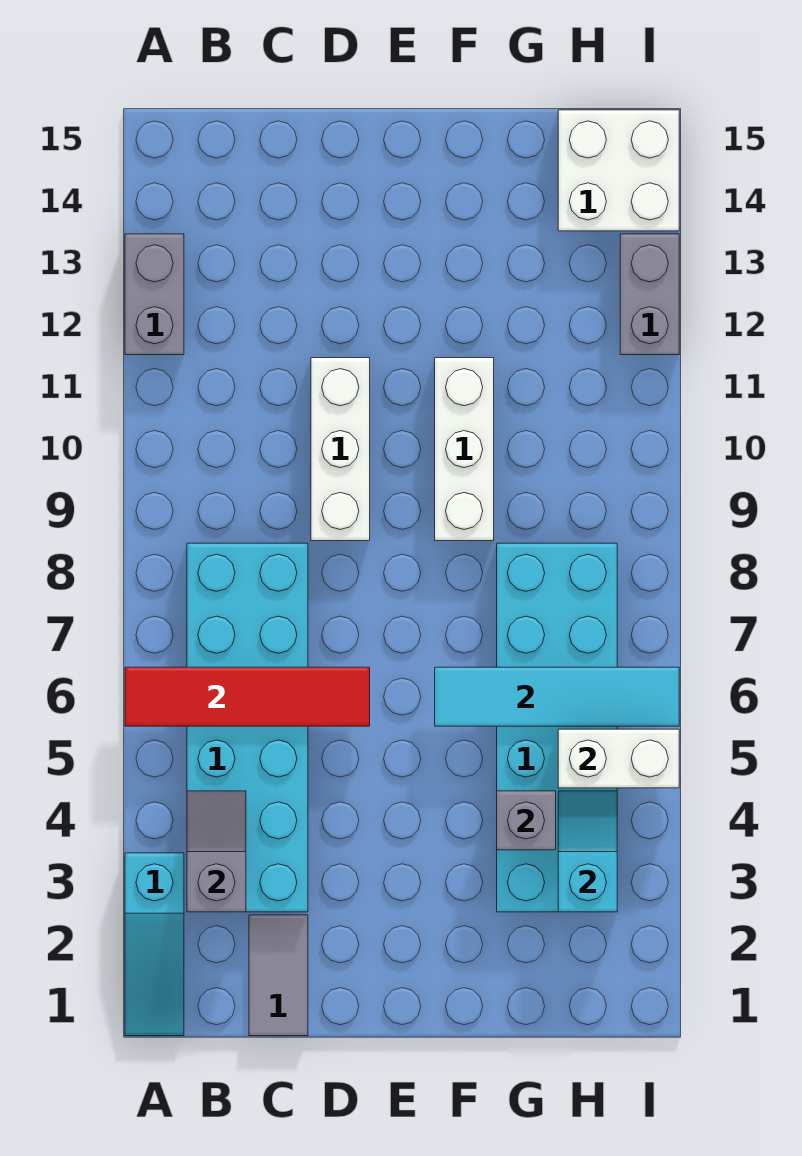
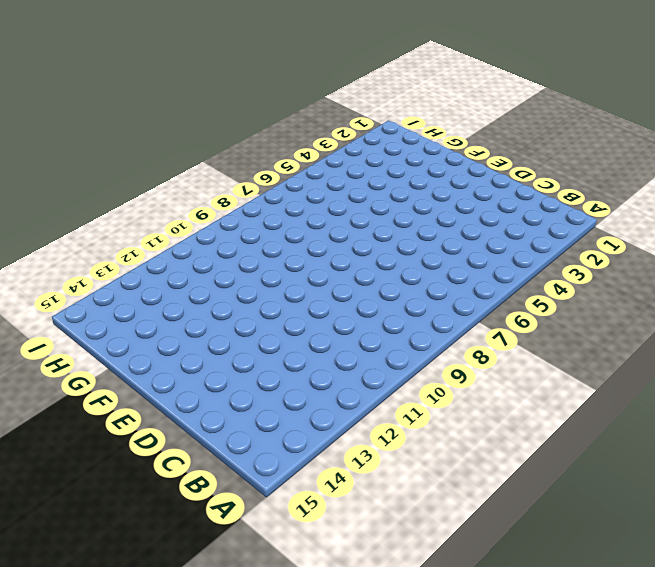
none -> cyan slope A1:A3 level 1 top 3
none -> grey brick A12:A13 level 1
none -> cyan brick B3:C8 level 1

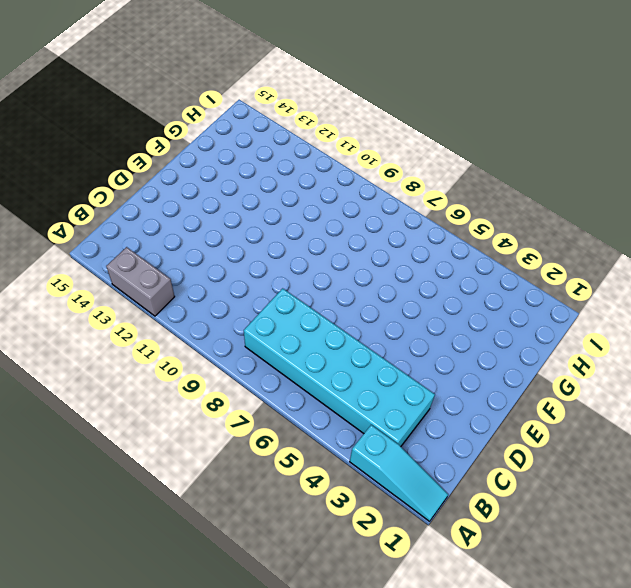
none -> grey tile C1:C2 level 1
none -> white brick D9:D11 level 1
none -> white brick F9:F11 level 1

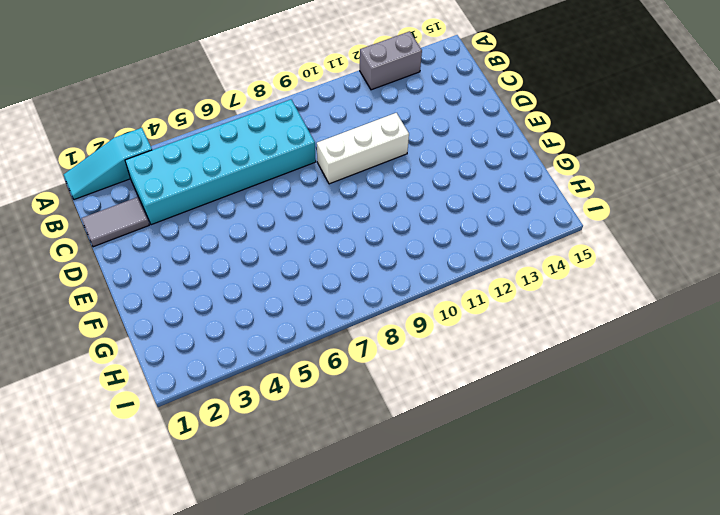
none -> white brick F9:F11 level 1
none -> cyan brick G3:H8 level 1
none -> white brick H14:I15 level 1

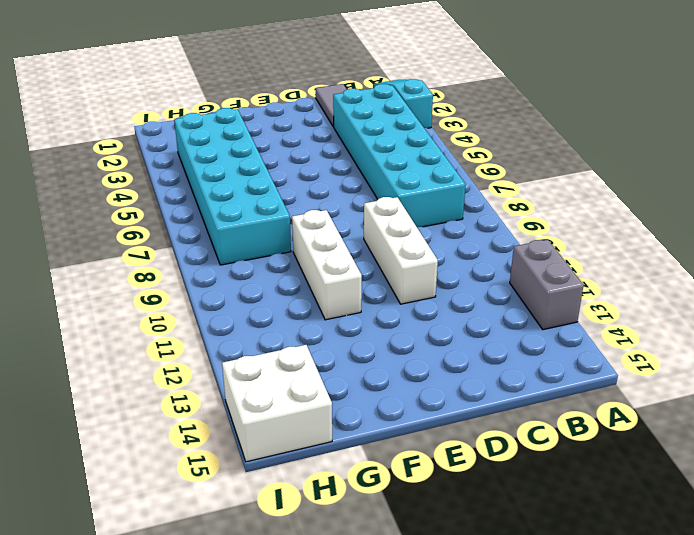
none -> grey brick I12:I13 level 1
none -> red tile A6:D6 level 2
none -> grey slope B3:B4 level 2 top 3

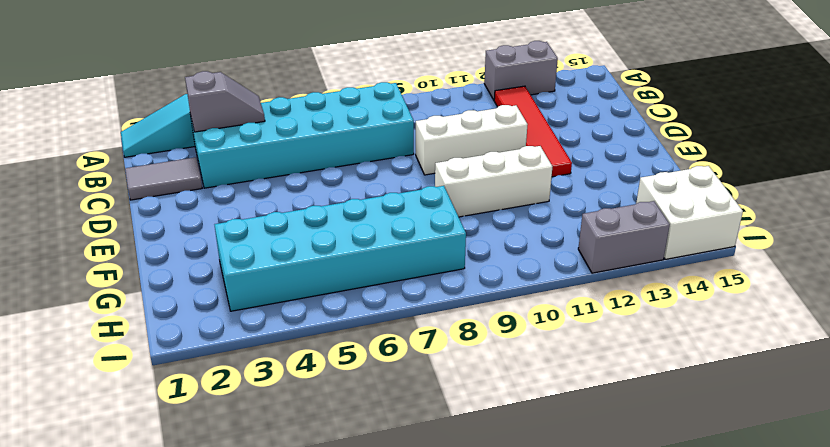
red tile B12:E12 level 1 -> red tile A6:D6 level 2
none -> cyan tile F6:I6 level 2
none -> grey brick G4 level 2
none -> cyan slope H3:H4 level 2 top 3

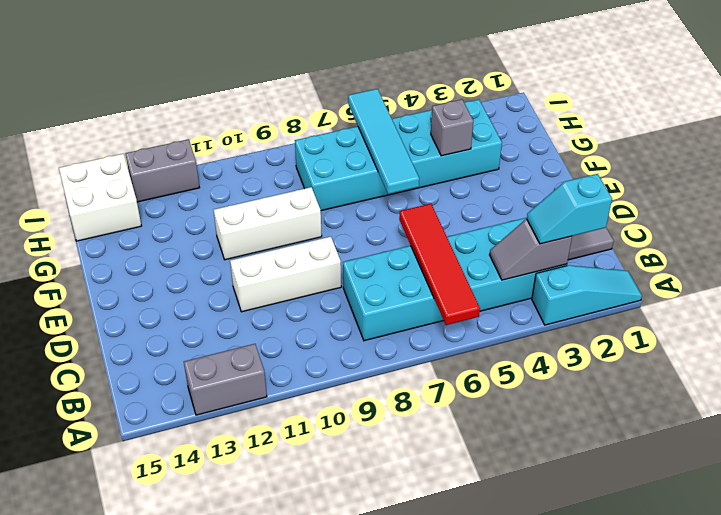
cyan slope B2:B3 level 3 top 2 -> cyan slope H3:H4 level 2 top 3
none -> white brick H5:I5 level 2

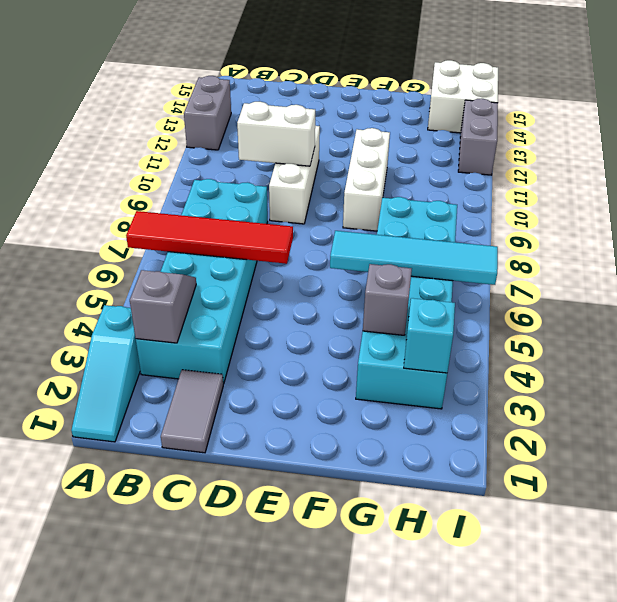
white brick C10:D10 level 2 -> white brick H5:I5 level 2

